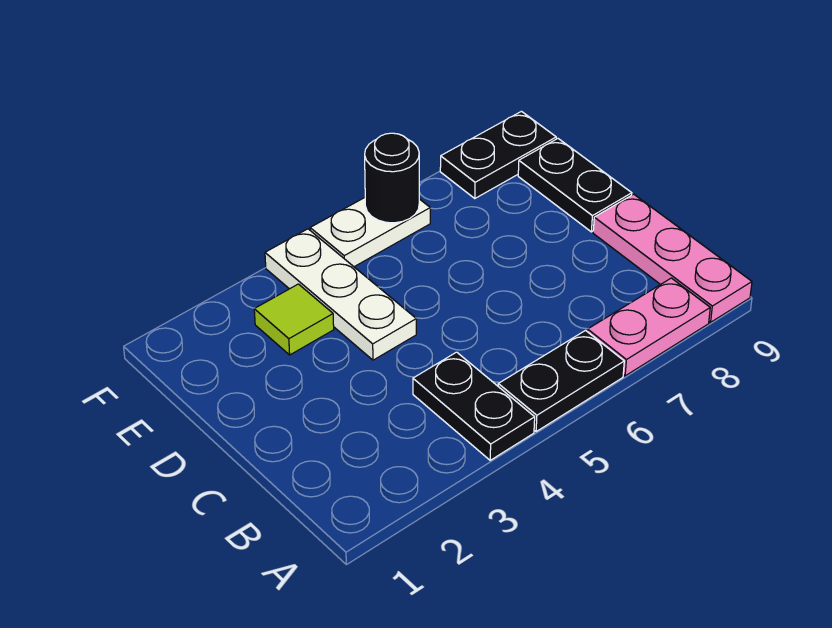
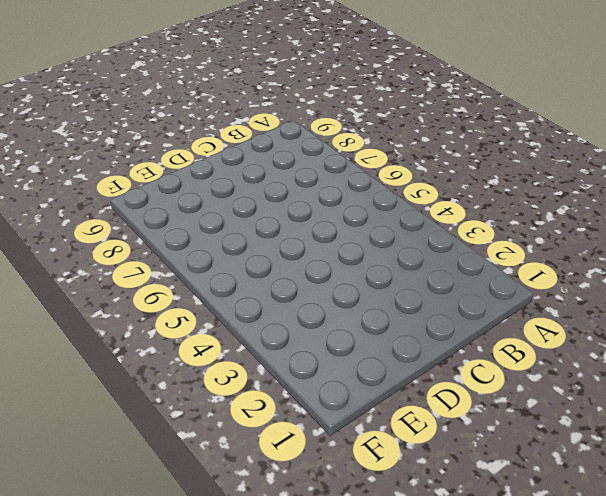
none -> black plate A4:B4 level 1
none -> black plate A5:A6 level 1

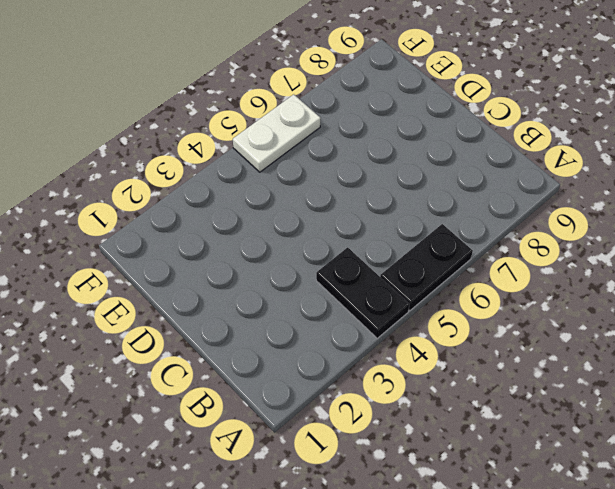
none -> pink plate A7:A8 level 1
none -> pink plate A9:C9 level 1

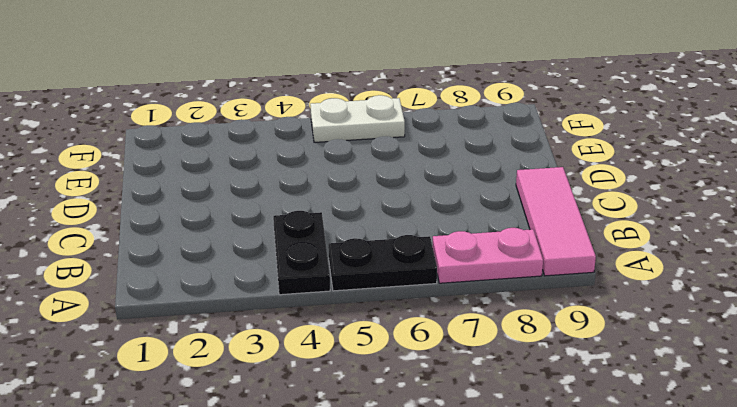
pink tile A9:C9 level 1 -> pink plate A9:C9 level 1
none -> white plate D4:F4 level 1
none -> black plate D9:E9 level 1

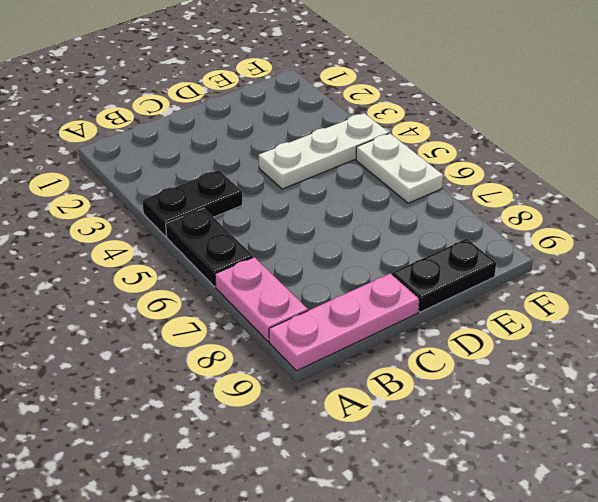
none -> lime tile E3 level 1
none -> black plate F8:F9 level 1

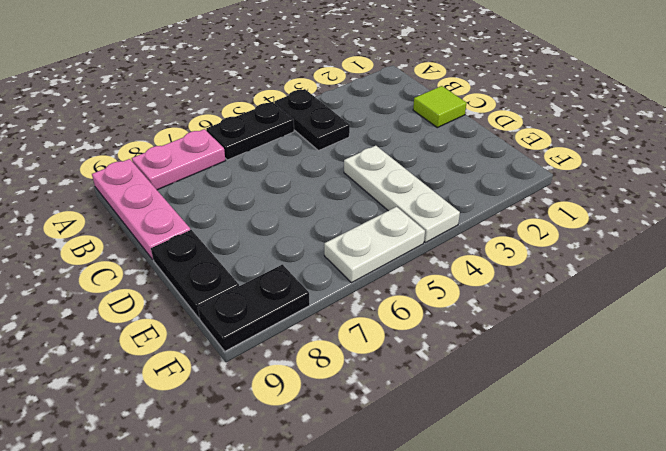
lime tile C1 level 1 -> lime tile E3 level 1
none -> black round brick F6 level 2

